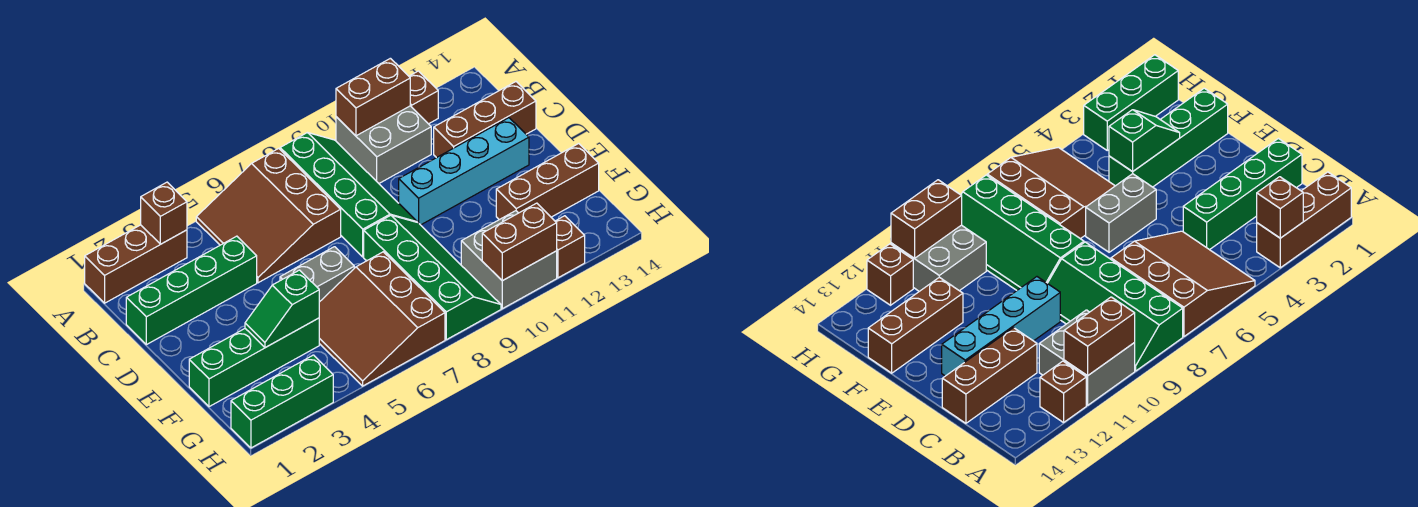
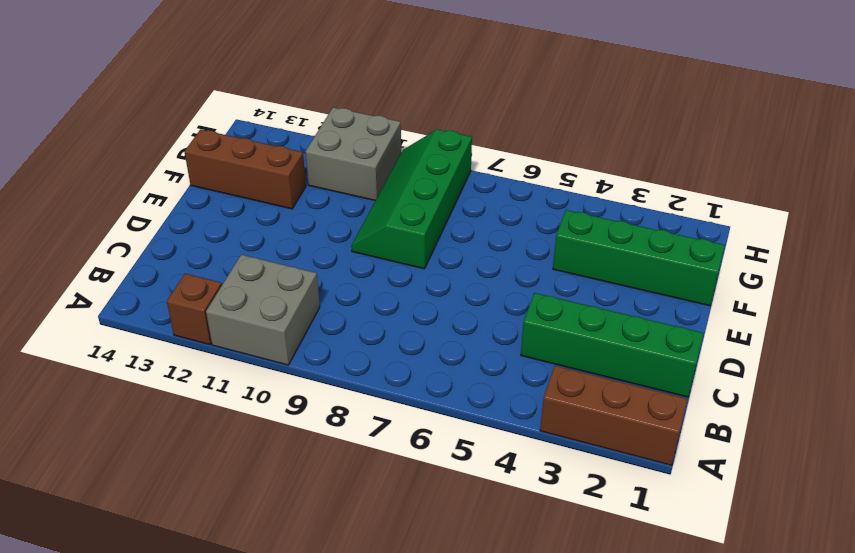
none -> brown slope A5:C7 level 1 top 7
none -> green slope A8:D9 level 1 top 8
none -> brown brick C12:C14 level 1

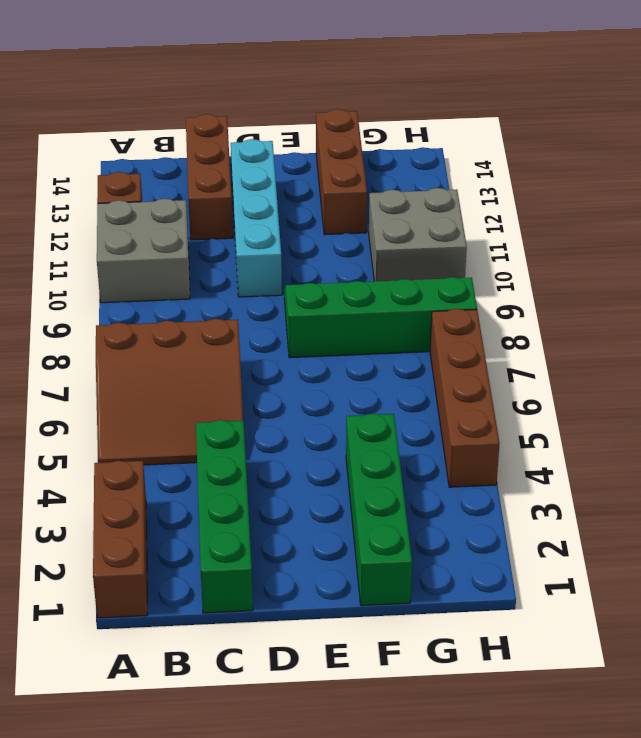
brown brick H4:H7 level 1 -> brown slope F5:H7 level 1 top 7
none -> green slope A8:D9 level 1 top 8
none -> grey brick E5:E6 level 1
none -> green brick H1:H3 level 1

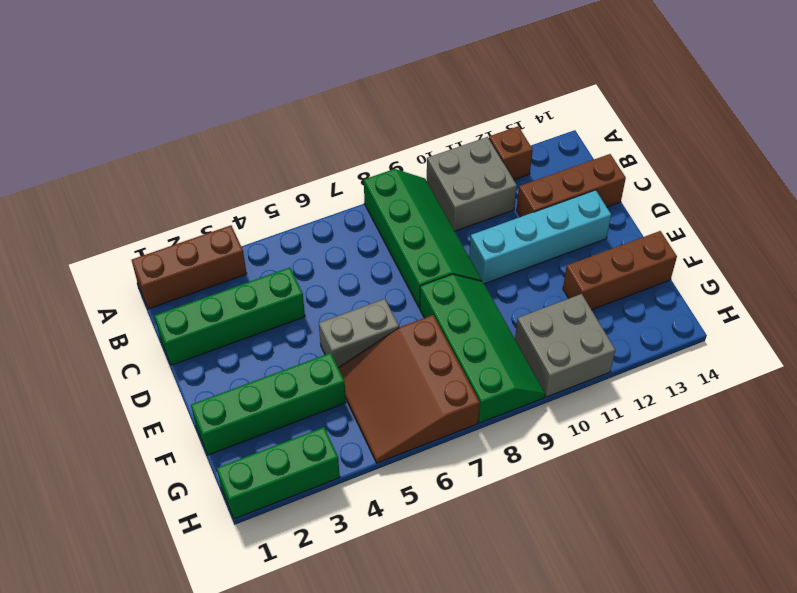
none -> brown slope A5:C7 level 1 top 7
none -> brown brick H12 level 1
none -> brown brick A3 level 2

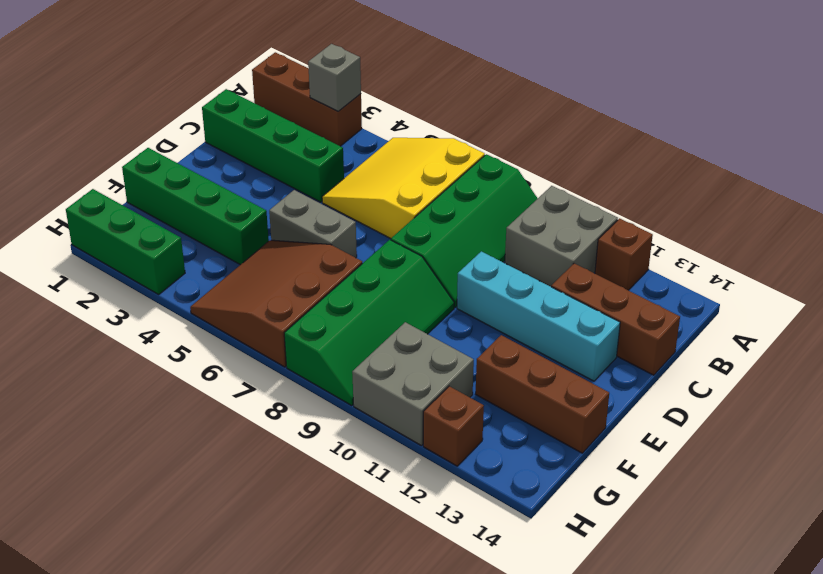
grey brick A3 level 2 -> brown brick A3 level 2
yellow slope A5:C7 level 1 top 7 -> brown slope A5:C7 level 1 top 7
none -> brown brick A10:A11 level 2
none -> green slope F3:F4 level 2 top 4
none -> brown brick H10:H11 level 2

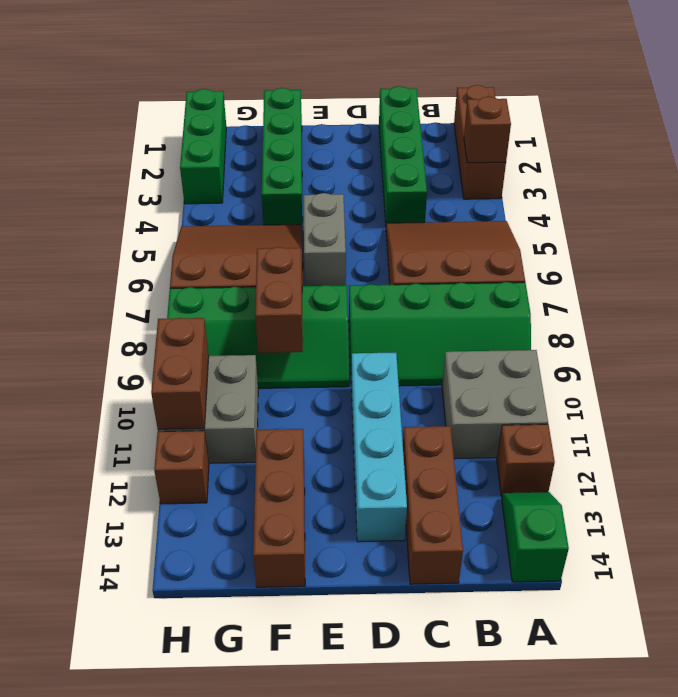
green slope A13:A14 level 1 top 14 -> green slope F3:F4 level 2 top 4
brown brick F8:F9 level 2 -> brown brick A10:A11 level 2

